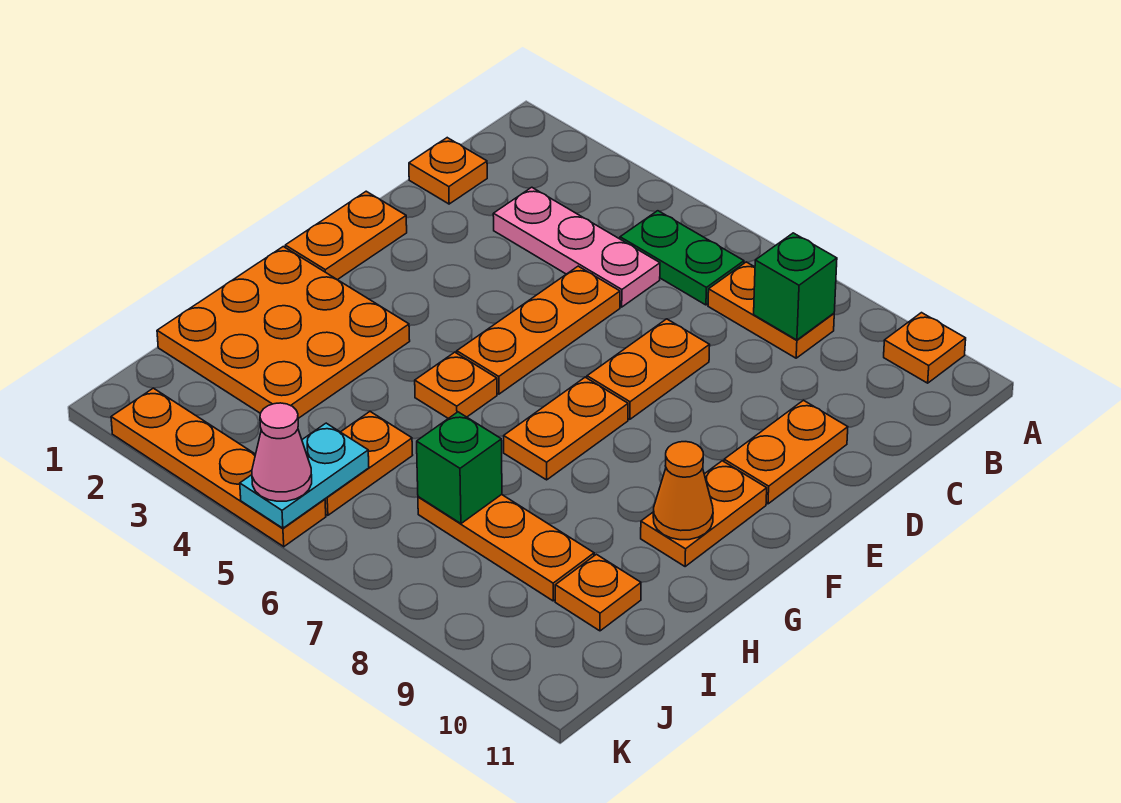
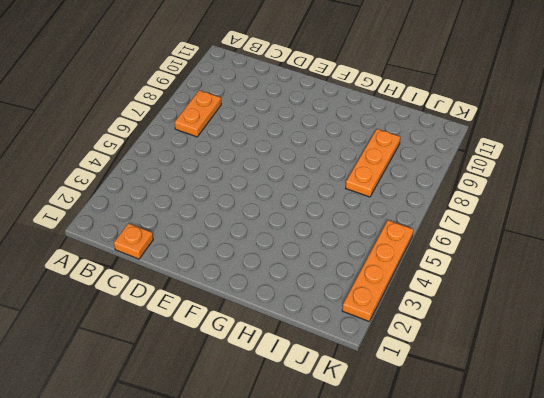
none -> orange plate A10 level 1
none -> green plate B5:B6 level 1
none -> pink plate C3:C5 level 1

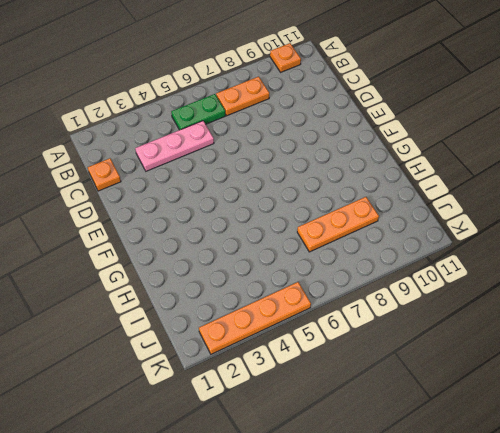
none -> orange plate D5:F5 level 1
none -> orange plate D7:E7 level 1
none -> orange plate D10:E10 level 1

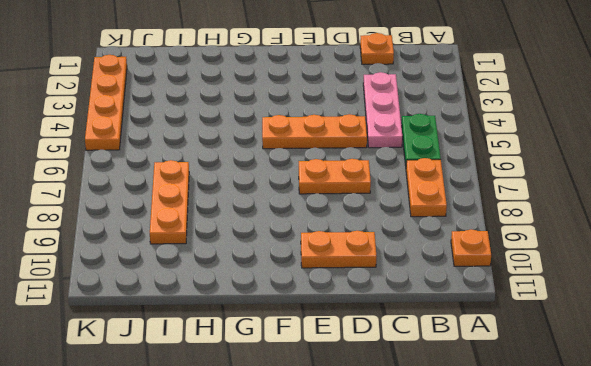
none -> orange plate E1:F1 level 1
none -> orange plate F7:G7 level 1
none -> orange plate F10:G10 level 1

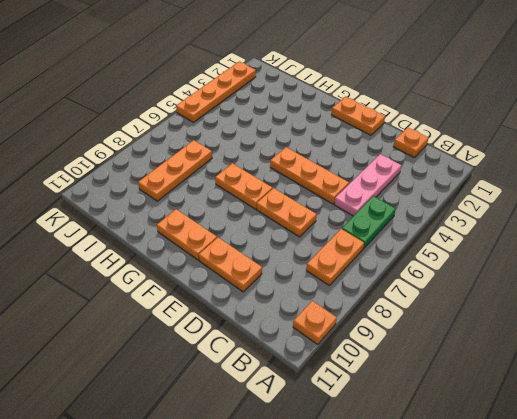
none -> orange plate G1:I3 level 1
none -> orange plate G5 level 1
none -> orange plate I5:J5 level 1

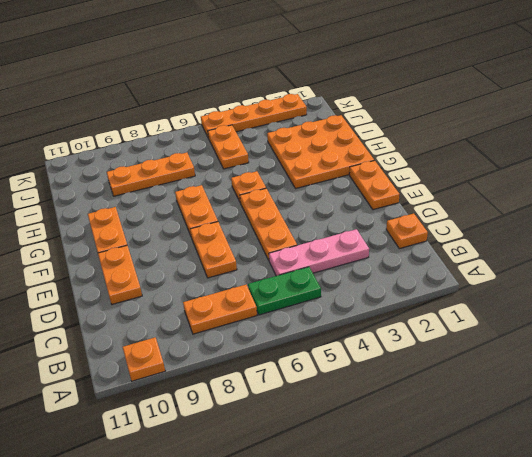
none -> orange plate I10 level 1
none -> green brick B8 level 2
none -> orange cone G10 level 2

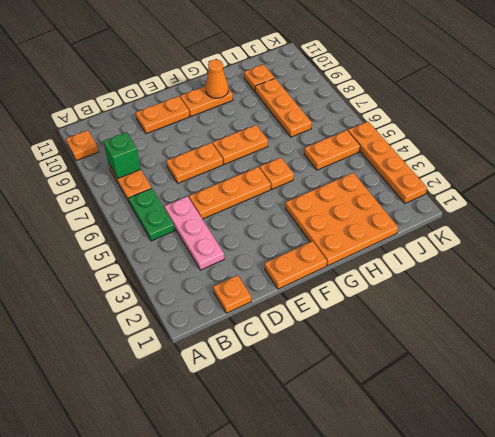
none -> green brick I7 level 2
none -> cyan plate J5:K5 level 2
none -> pink cone K5 level 3

